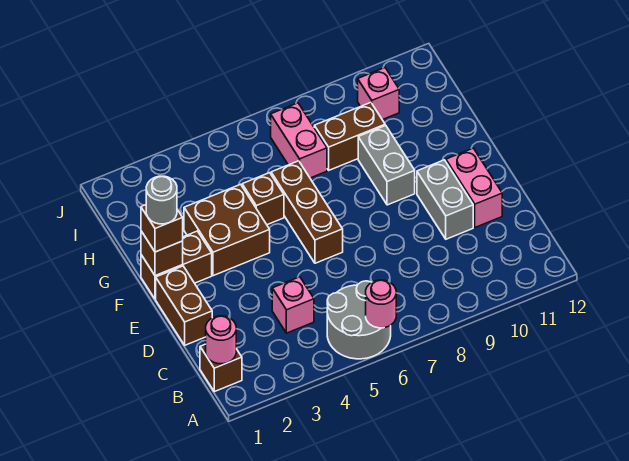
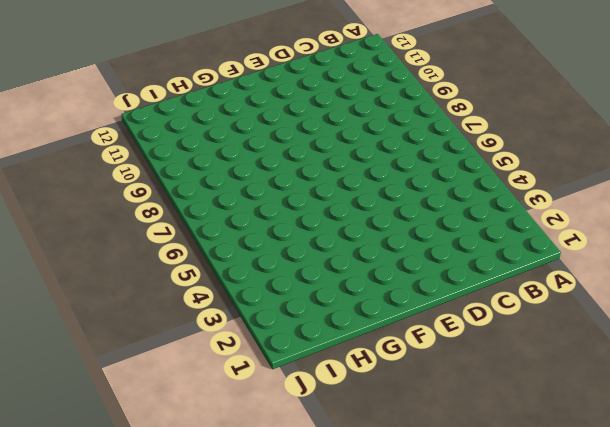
none -> grey round brick A5:B6 level 1
none -> brown brick B1 level 1
none -> pink brick C4 level 1

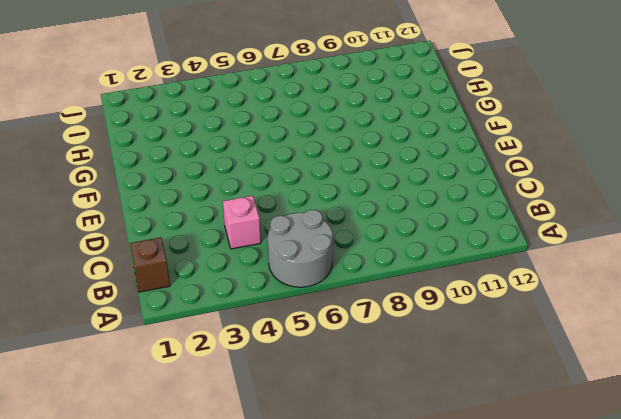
none -> brown brick D1:E1 level 1
none -> grey brick D10:E10 level 1
none -> pink brick D11:E11 level 1

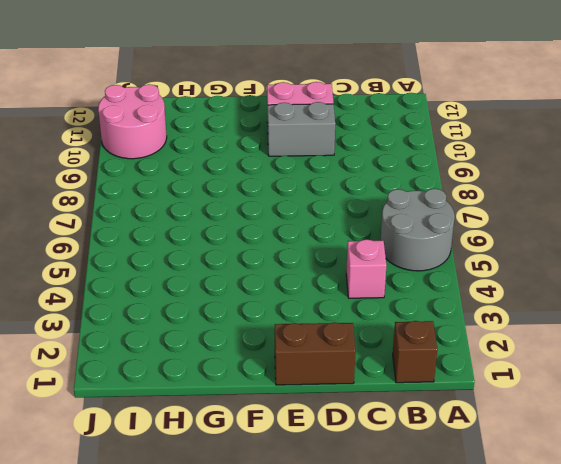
pink round brick I10:J11 level 1 -> pink brick I10 level 1
none -> brown brick E6:G6 level 1
none -> brown brick F1:F2 level 1
none -> brown brick F3:G4 level 1

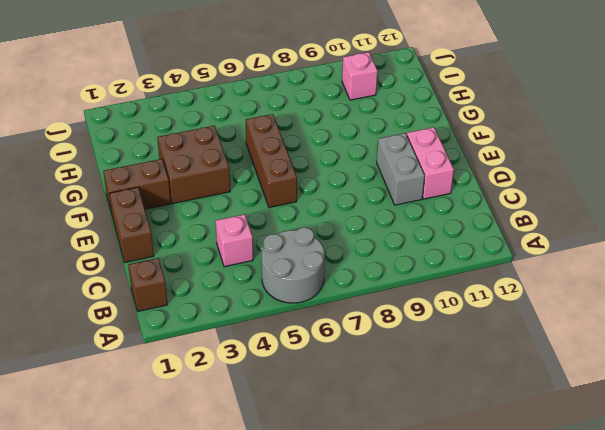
none -> grey brick F9:G9 level 1
none -> brown brick G5 level 1
none -> pink brick H7:I7 level 1

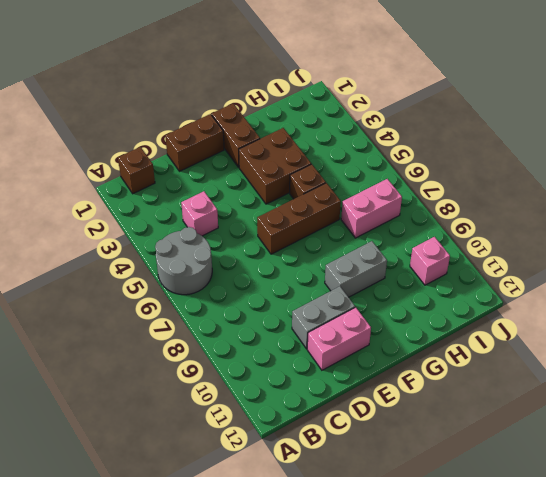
none -> brown brick H8:H9 level 1
none -> pink round brick A6 level 2
none -> pink round brick B1 level 2

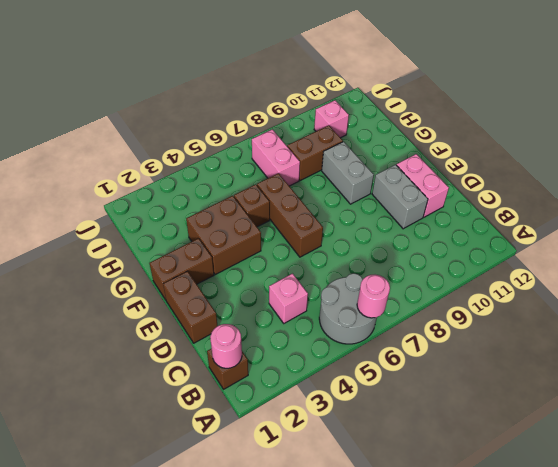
none -> brown brick F1 level 2
none -> brown brick F1 level 3
none -> grey round brick F1 level 4

